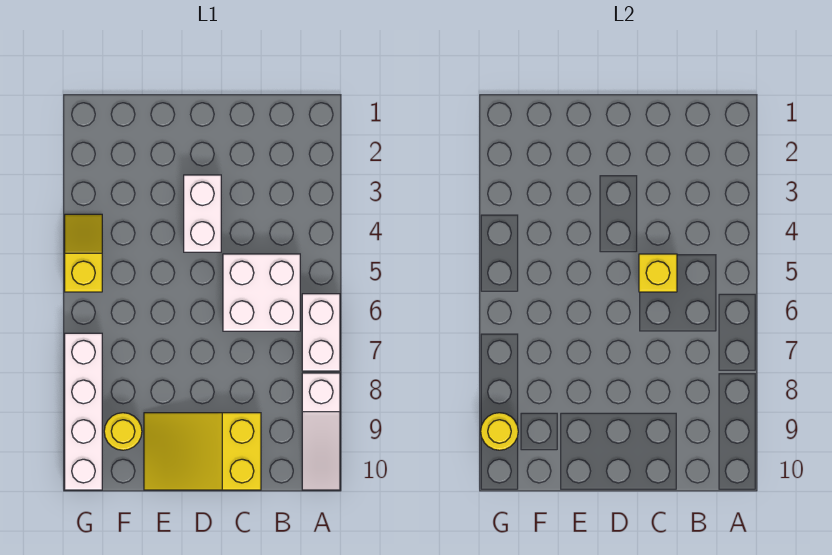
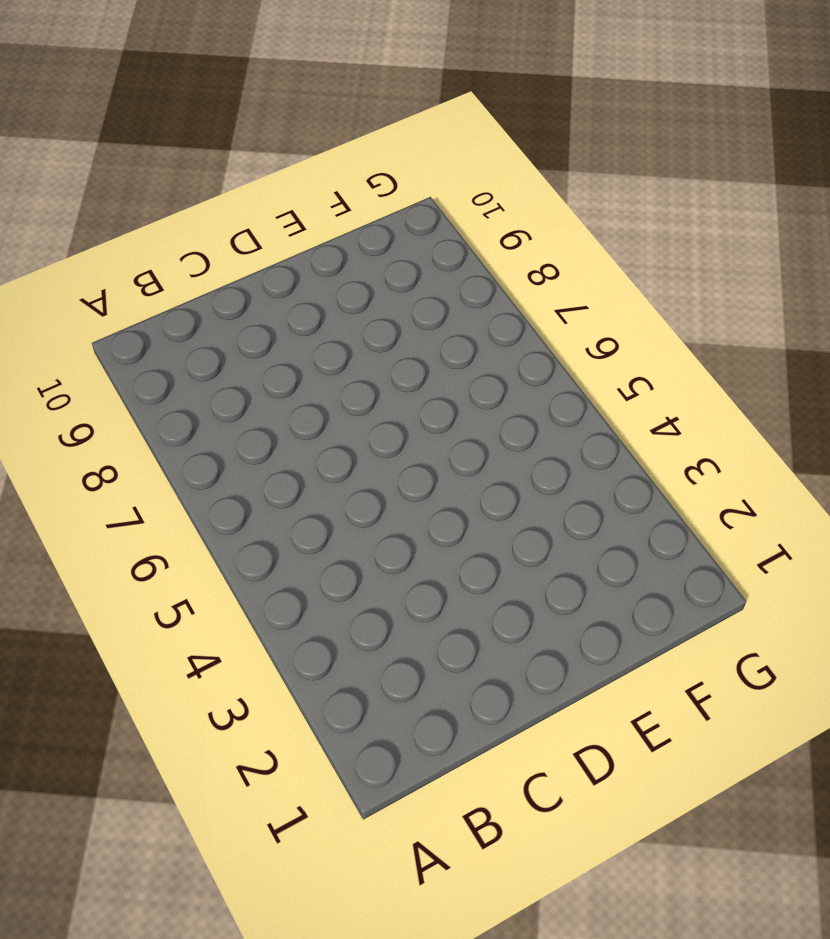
none -> white brick A6:A7 level 1
none -> white slope A8:A10 level 1 top 8

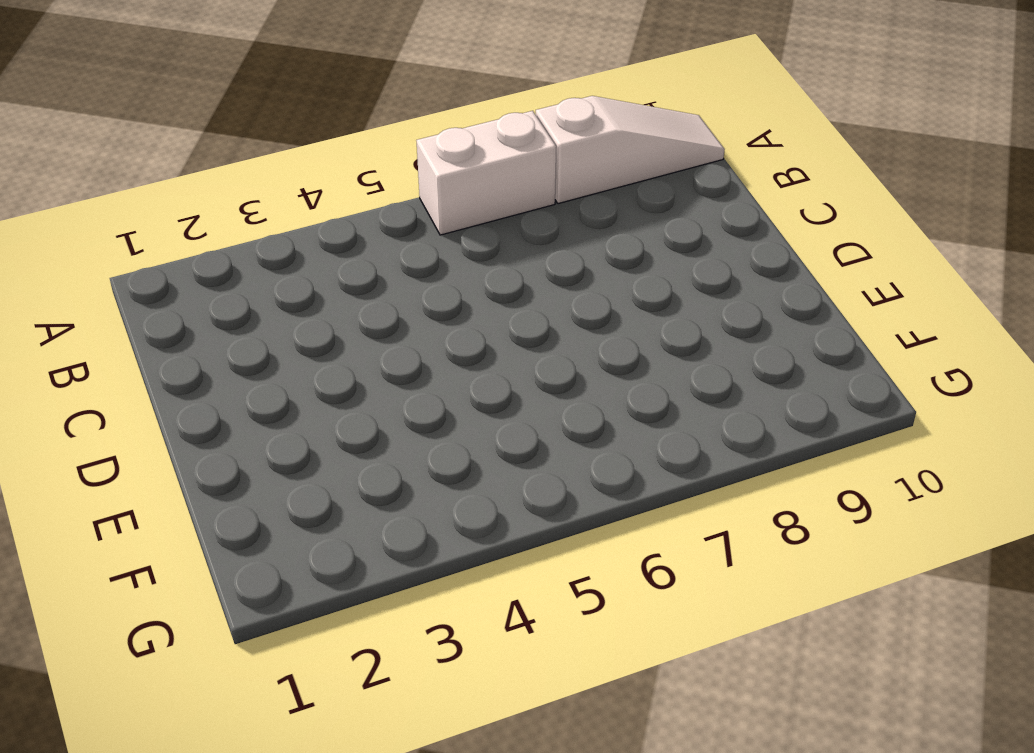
none -> white brick B5:C6 level 1
none -> yellow slope C9:E10 level 1 top C

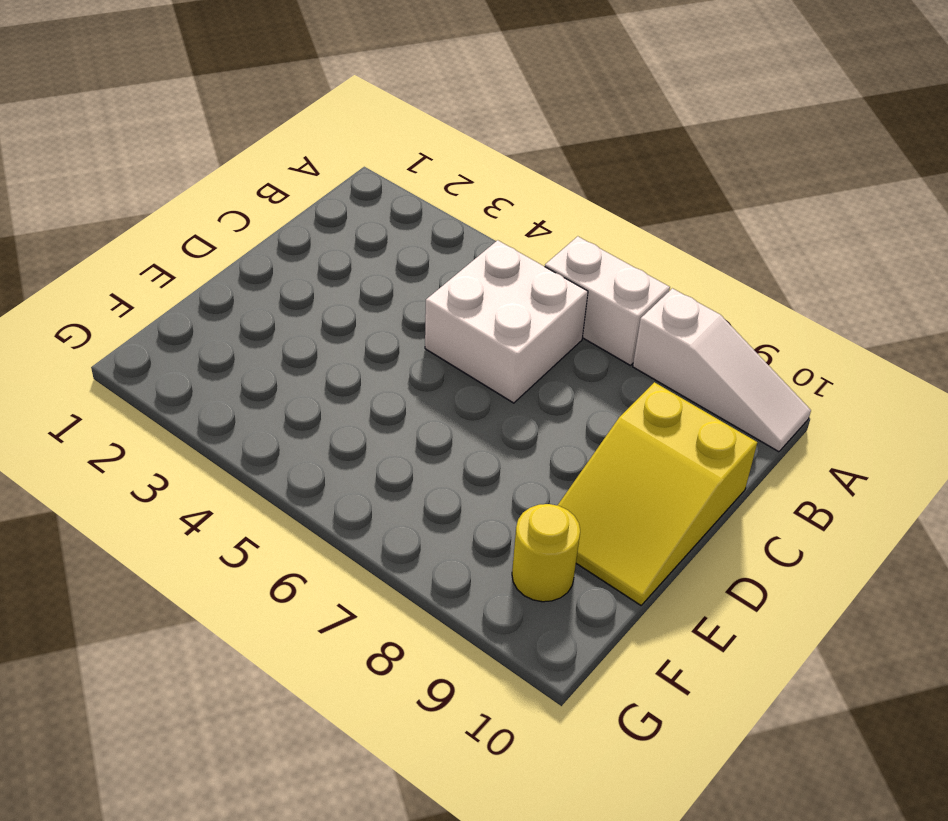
none -> white brick D3:D4 level 1
none -> yellow slope G4:G5 level 1 top 5

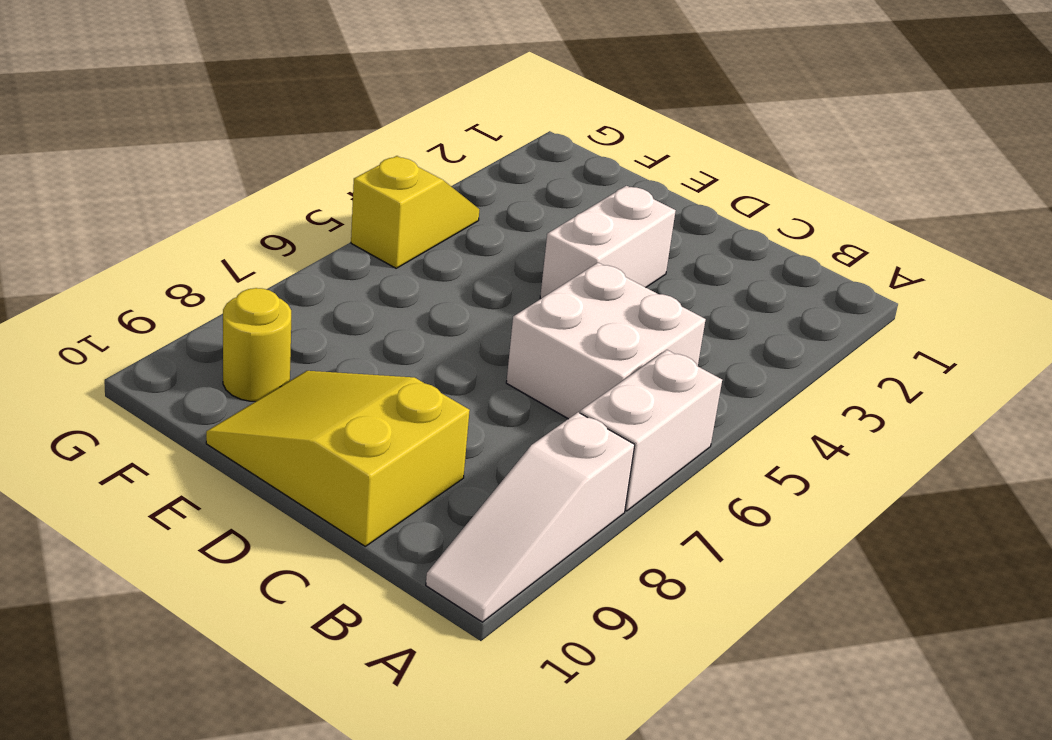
none -> white brick G7:G10 level 1
none -> yellow brick C5 level 2

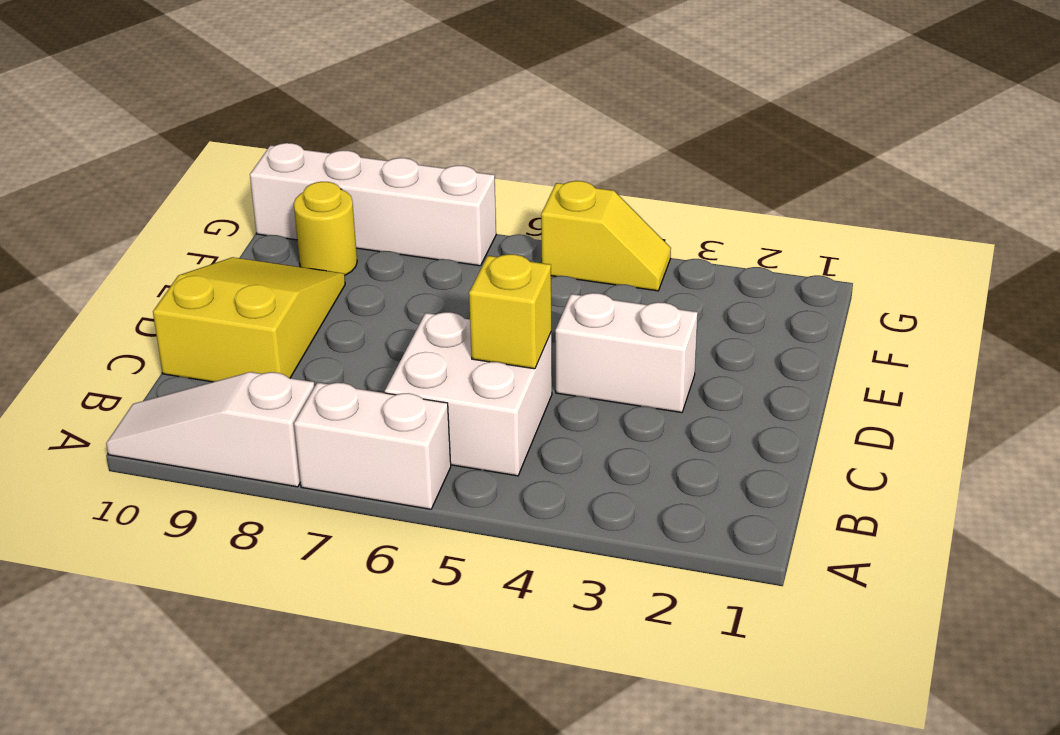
none -> yellow round brick G9 level 2

